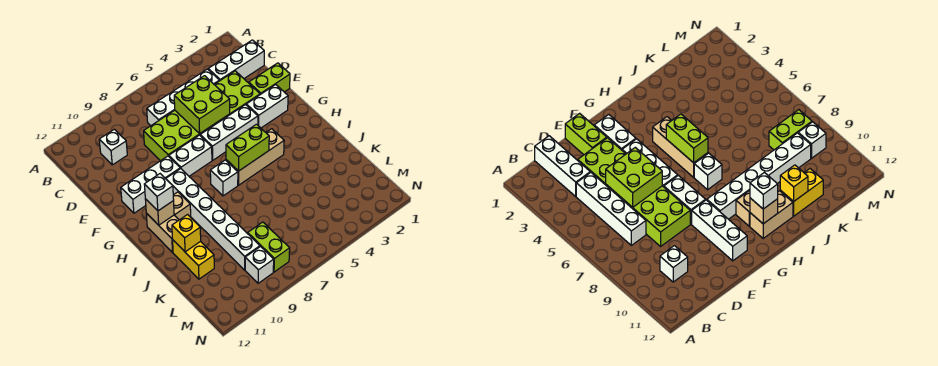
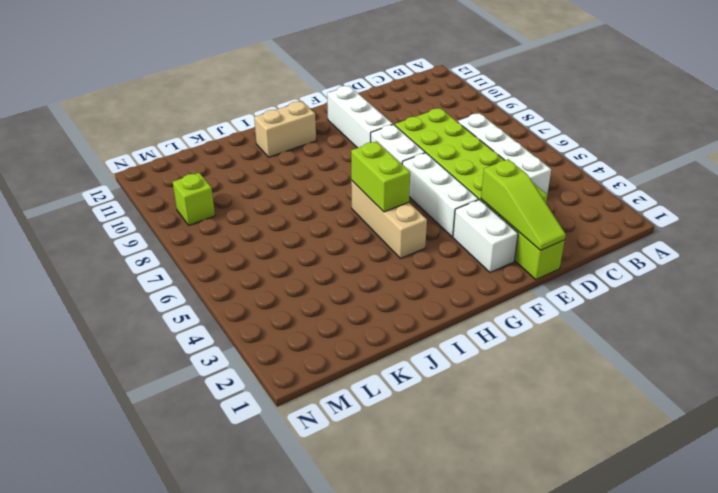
lime slope E1:E3 level 2 top 3 -> none
lime brick M9 level 1 -> white brick M9 level 1
none -> white brick C1:C3 level 1
none -> white brick C10 level 1
none -> white brick G9:L9 level 1

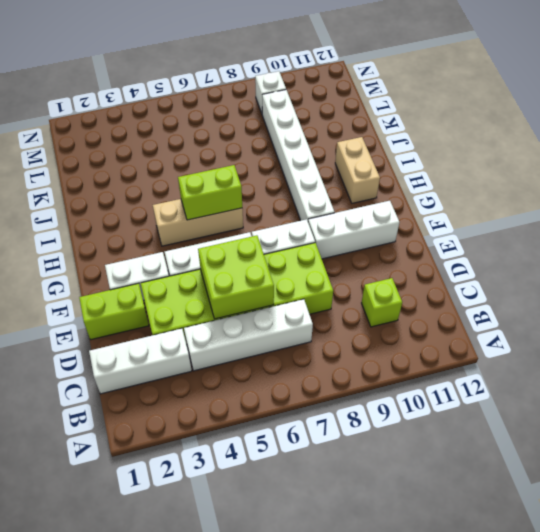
lime brick C10 level 1 -> white brick C10 level 1
none -> white brick H7 level 1
none -> tan brick H10 level 1
none -> yellow brick J11:K11 level 1

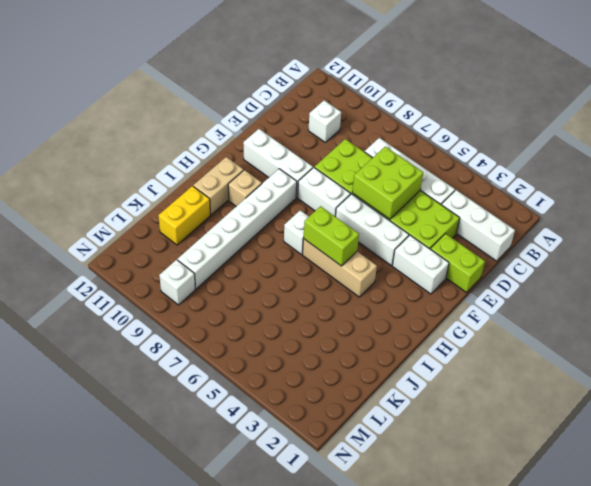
none -> lime brick L8:M8 level 1
none -> tan brick H11 level 2
none -> yellow brick J11 level 2

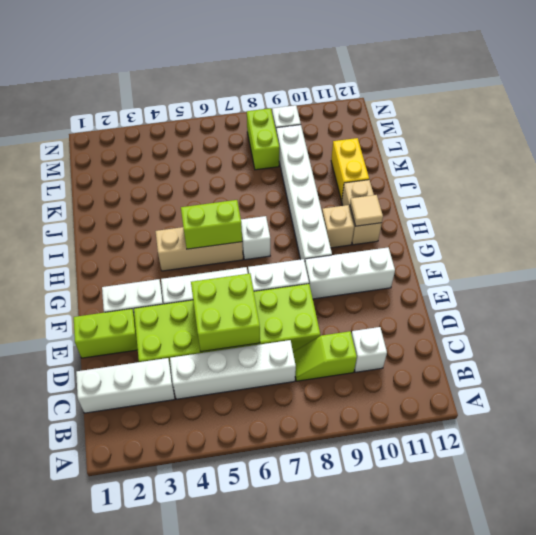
lime slope C8:C9 level 1 top 9 -> none
tan tile H11 level 2 -> tan brick H11 level 2
none -> yellow brick J11 level 2
none -> white brick H11 level 3

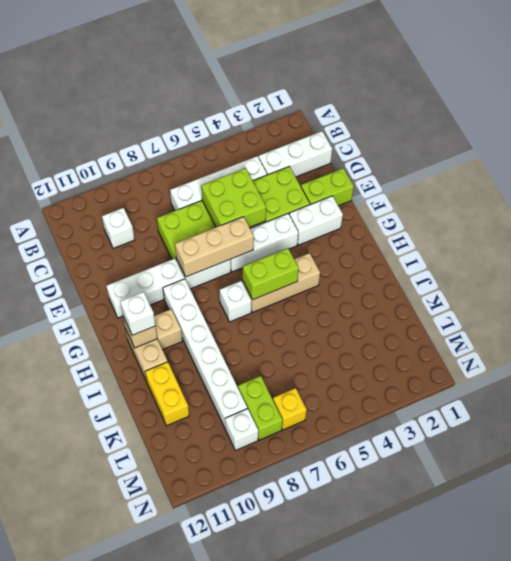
tan brick F6:F8 level 2 -> none
yellow brick M7 level 1 -> yellow brick J11 level 2

